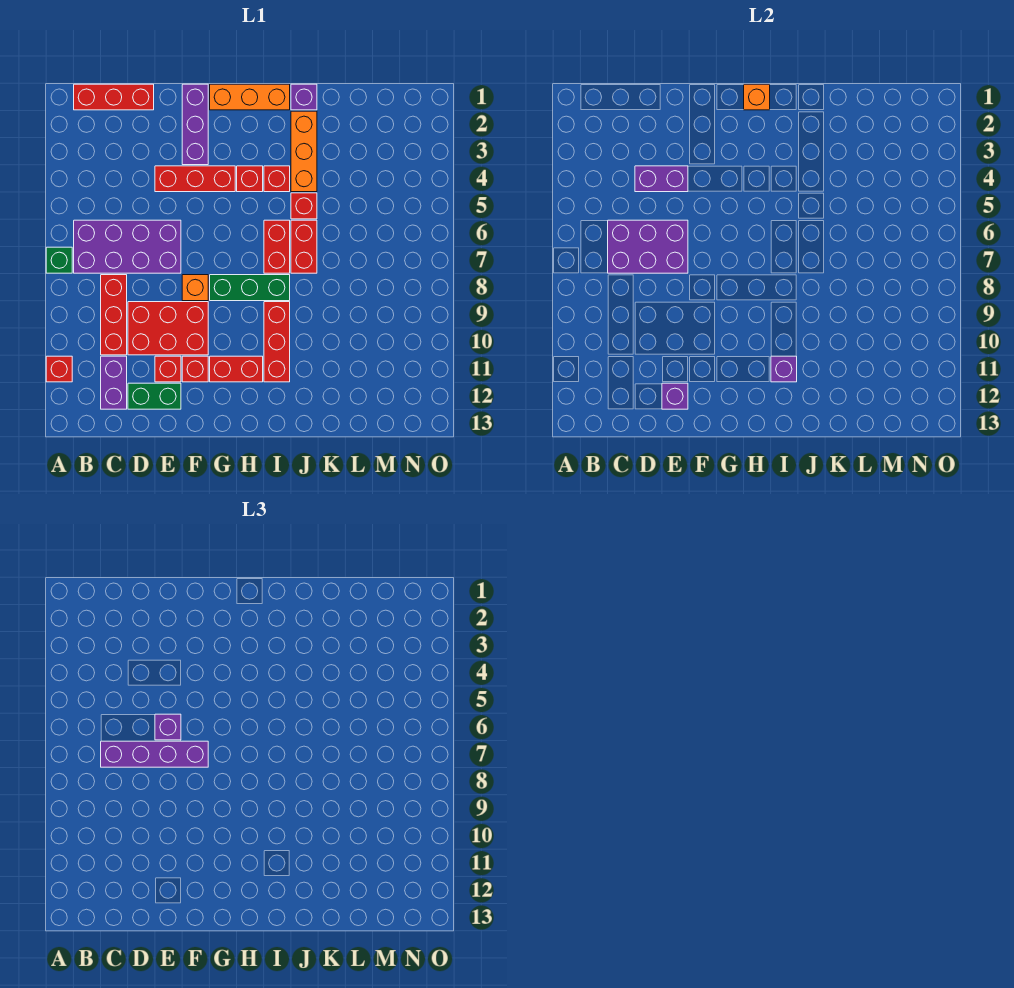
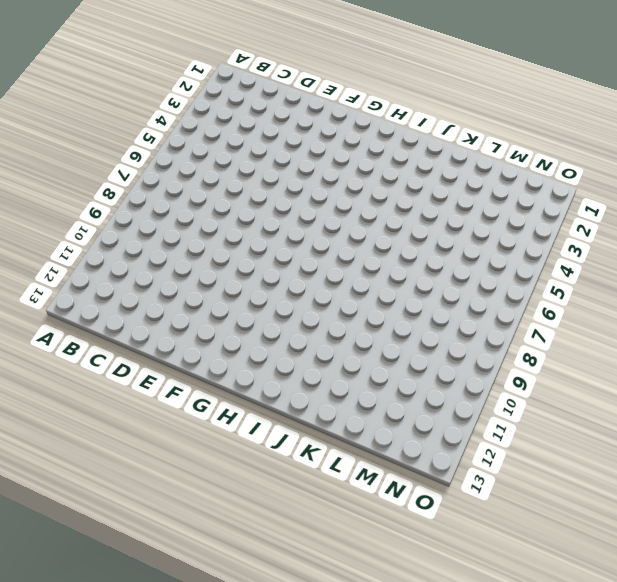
none -> green brick A7 level 1
none -> red brick A11 level 1
none -> red brick B1:D1 level 1
none -> purple brick B6:E7 level 1

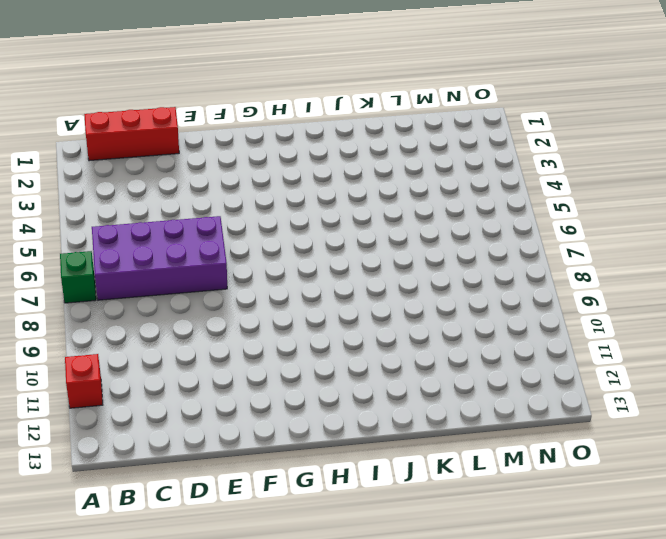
none -> red brick C8:C10 level 1
none -> purple brick C11:C12 level 1
none -> red brick D9:F10 level 1
none -> green brick D12:E12 level 1

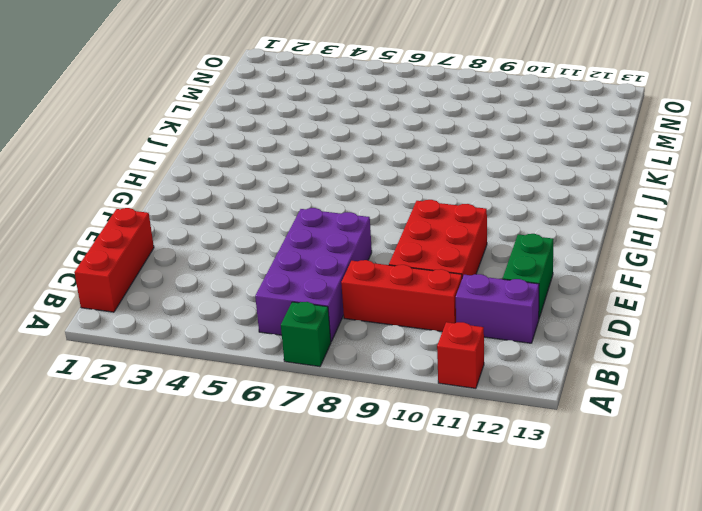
none -> red brick E4:G4 level 1
none -> red brick E11 level 1
none -> purple brick F1:F3 level 1
none -> orange brick F8 level 1

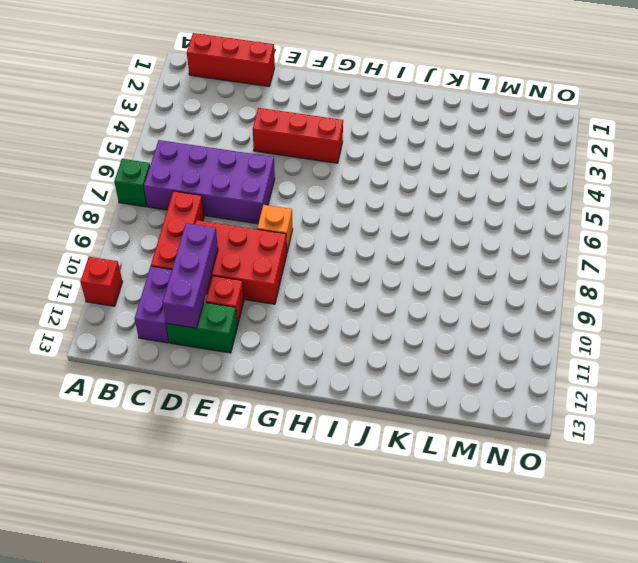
purple brick D10:D12 level 2 -> purple brick F1:F3 level 1
none -> red brick F11 level 1
none -> orange brick G1:I1 level 1
none -> green brick G8:I8 level 1
none -> red brick G11:H11 level 1

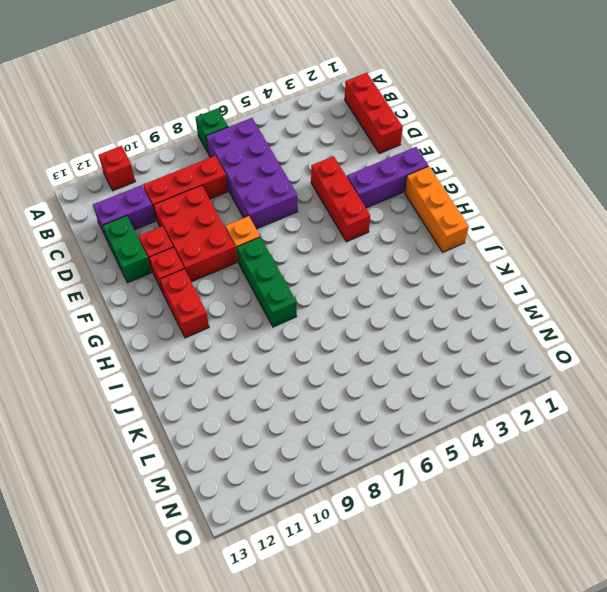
none -> red brick H4 level 1
none -> red brick I4 level 1
none -> red brick I6:I7 level 1
none -> red brick I9:I11 level 1

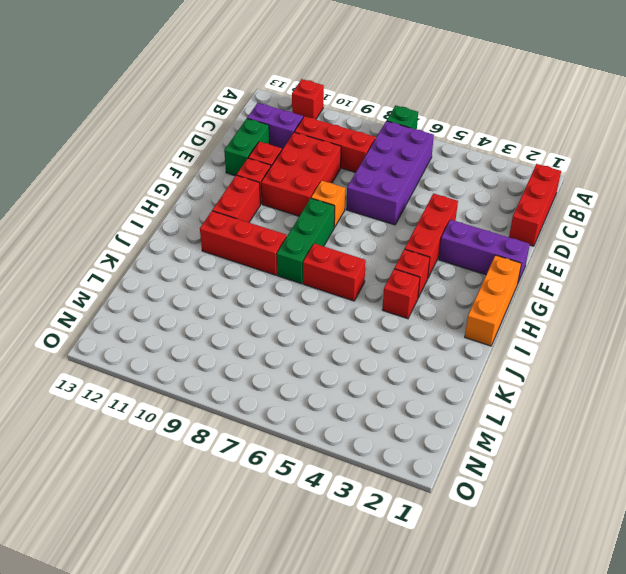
none -> purple brick J1 level 1
none -> orange brick J2:J4 level 1
none -> red brick J5 level 1
none -> red brick J6:J7 level 1

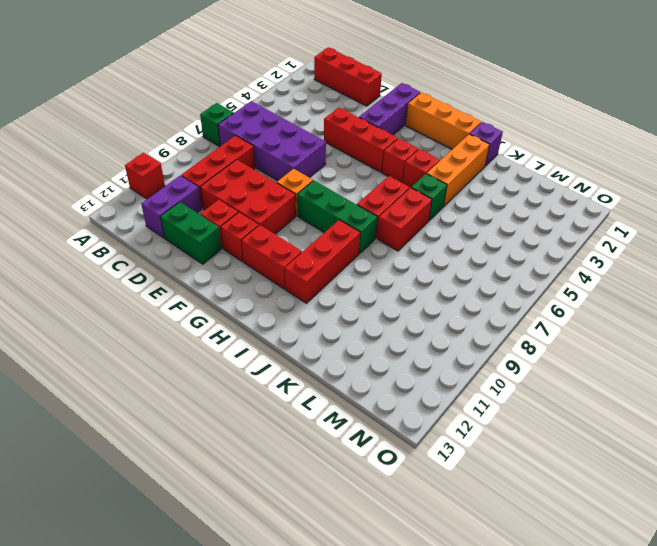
green brick J5 level 1 -> red brick J5 level 1
none -> purple brick C6:E7 level 2
none -> purple brick D4:E4 level 2
none -> purple brick E12 level 2
none -> orange brick H1 level 2

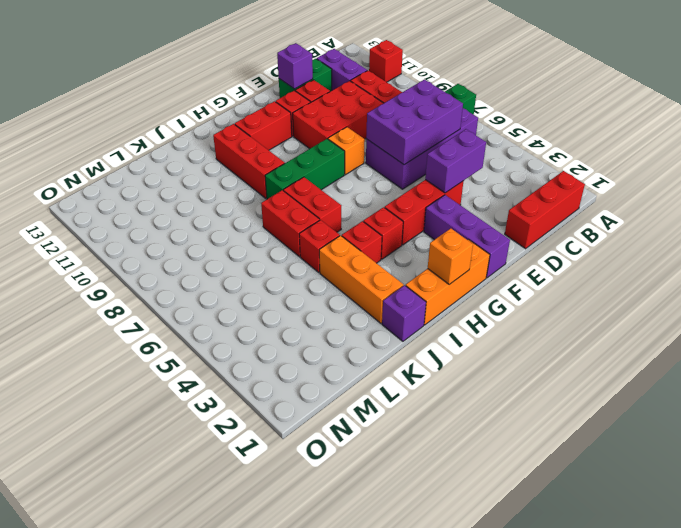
none -> purple brick I11 level 2
none -> purple brick C7:F7 level 3
none -> purple brick E6 level 3

